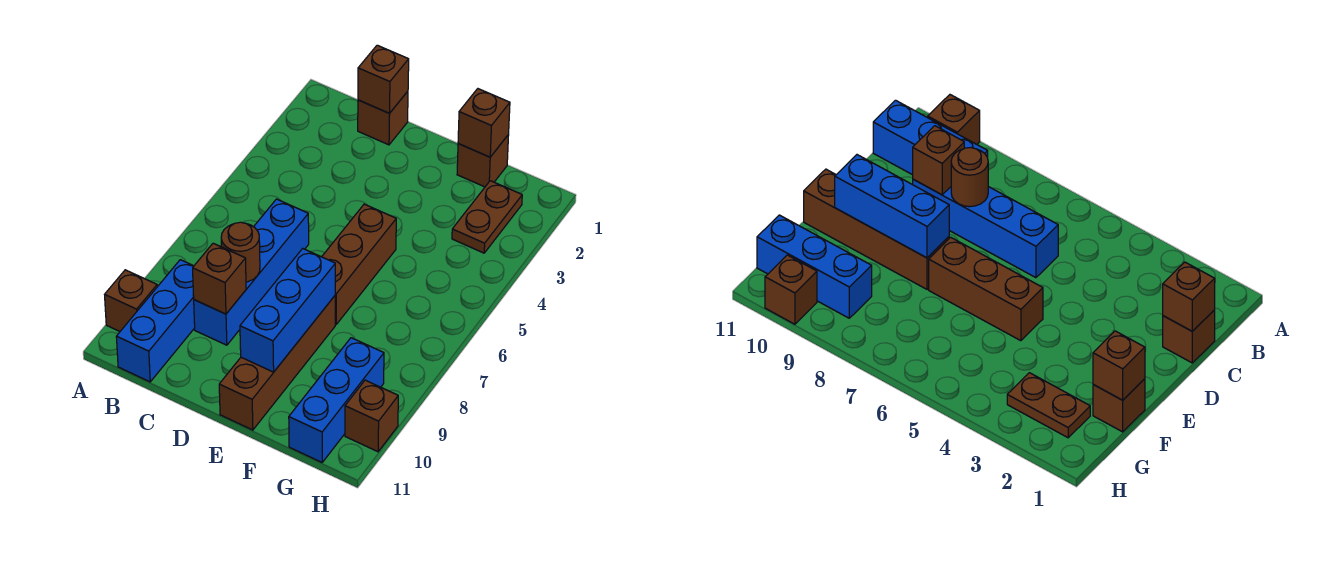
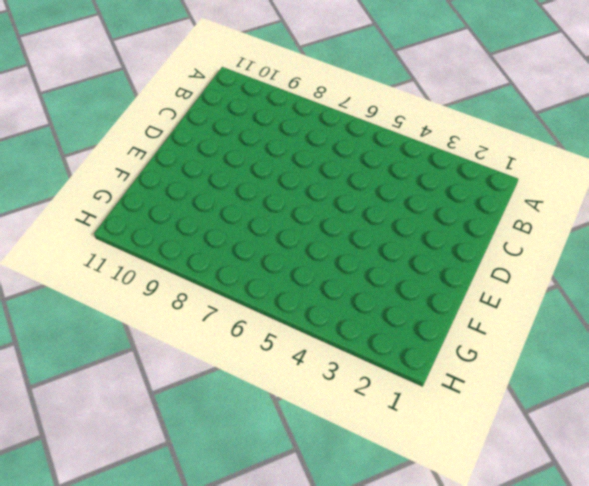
none -> brown brick A10 level 1
none -> blue brick B9:B11 level 1
none -> brown brick C1 level 1

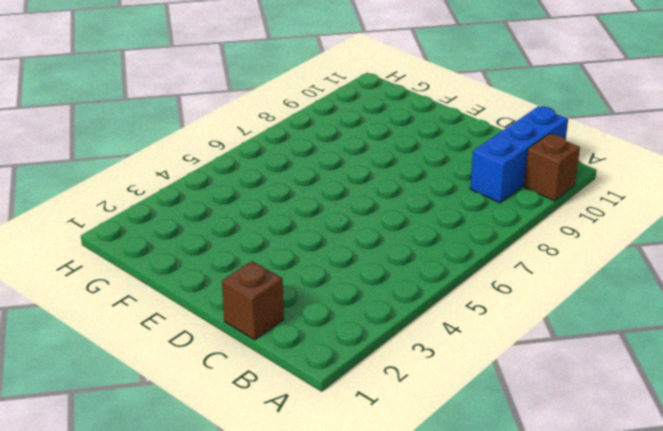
none -> blue brick C6:C9 level 1
none -> brown brick E5:E7 level 1
none -> brown brick E8:E11 level 1

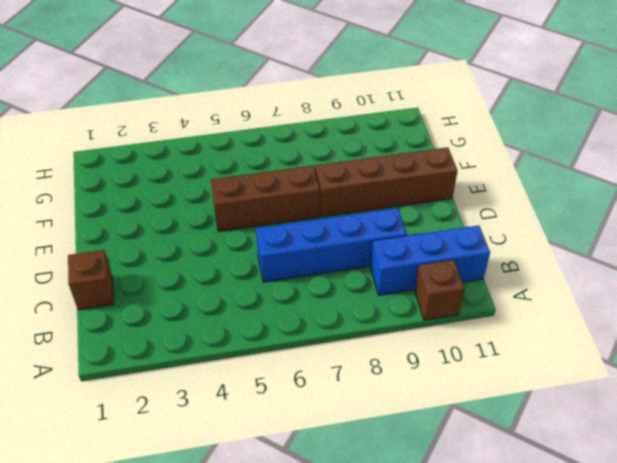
none -> brown brick F1 level 1
none -> brown plate G2:G3 level 1
none -> blue brick G9:G11 level 1

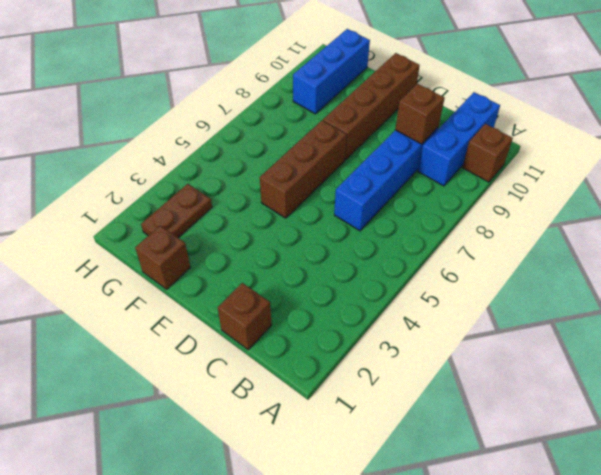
none -> brown brick H10 level 1
none -> brown brick C1 level 2
none -> brown round brick C8 level 2

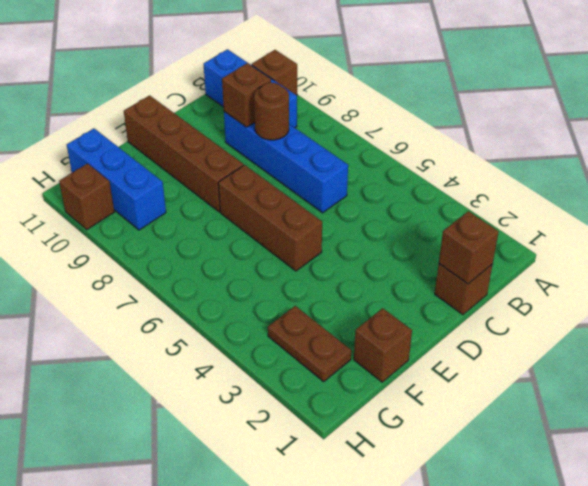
none -> blue brick E8:E10 level 2
none -> brown brick F1 level 2

